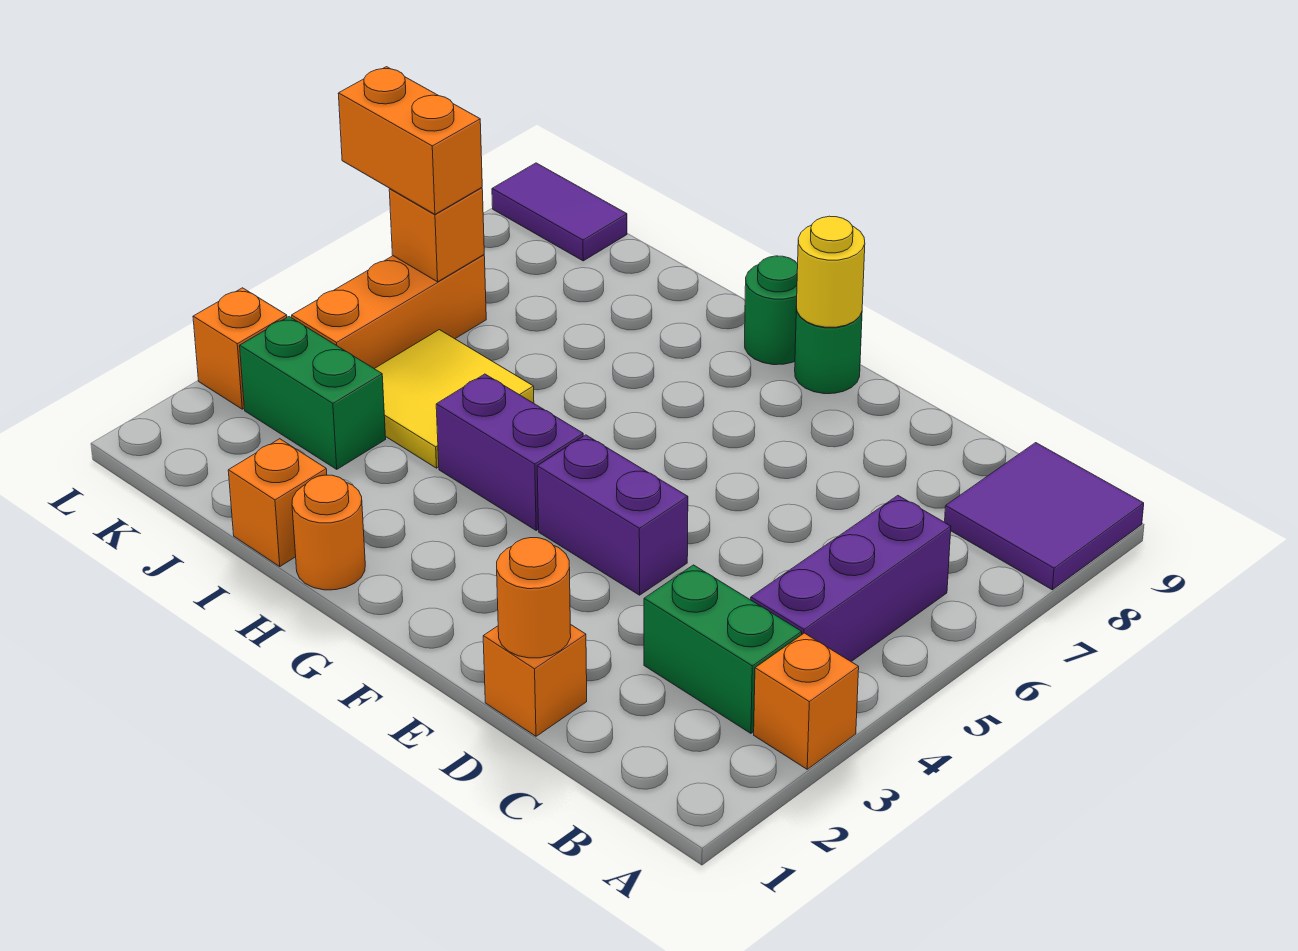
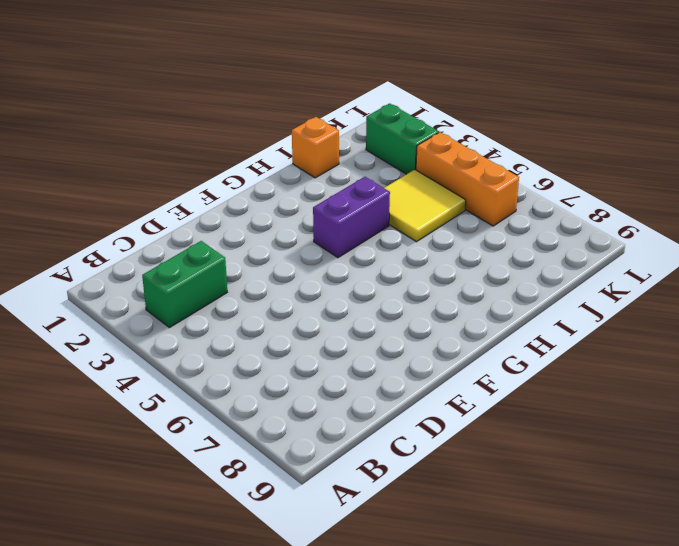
green brick K2:K3 level 1 -> green brick J3:K3 level 1
none -> orange brick A3 level 1
none -> purple tile A8:B9 level 1
none -> purple brick B4:B6 level 1

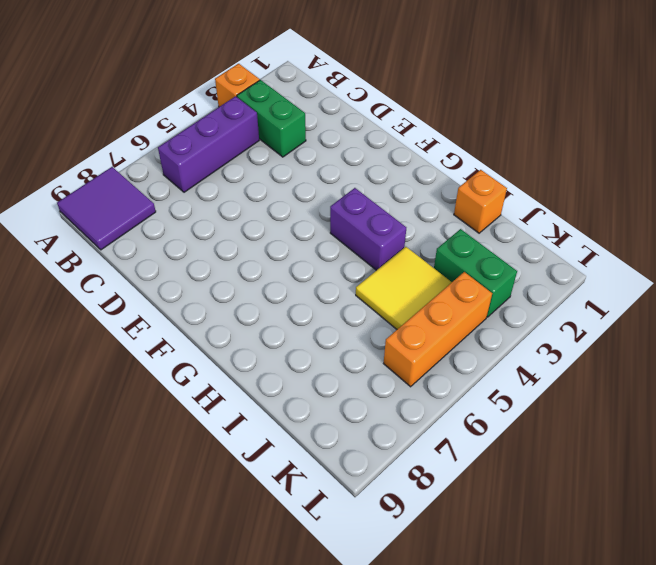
none -> orange brick D1 level 1
none -> purple brick E4:F4 level 1
none -> green round brick F9 level 1

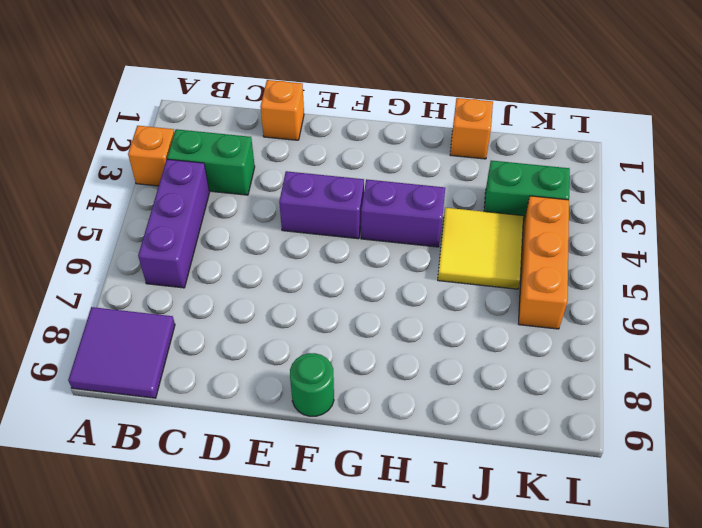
none -> green round brick G9 level 1
none -> orange round brick H1 level 1
none -> purple tile K9:L9 level 1

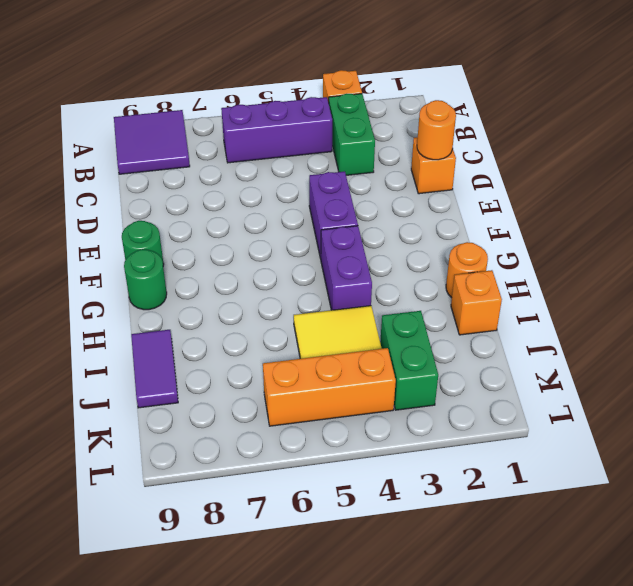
purple tile I9:J9 level 1 -> purple tile K9:L9 level 1
none -> orange brick L3 level 1
none -> yellow round brick F9 level 2
none -> orange brick K6 level 2

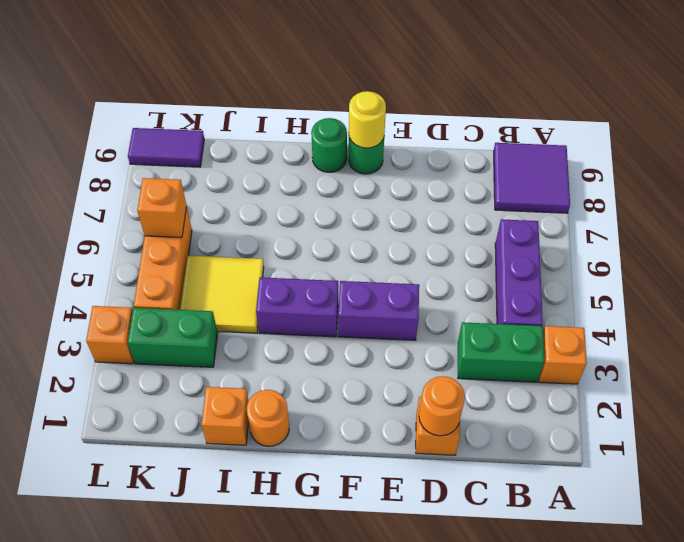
none -> orange brick K6:L6 level 3

